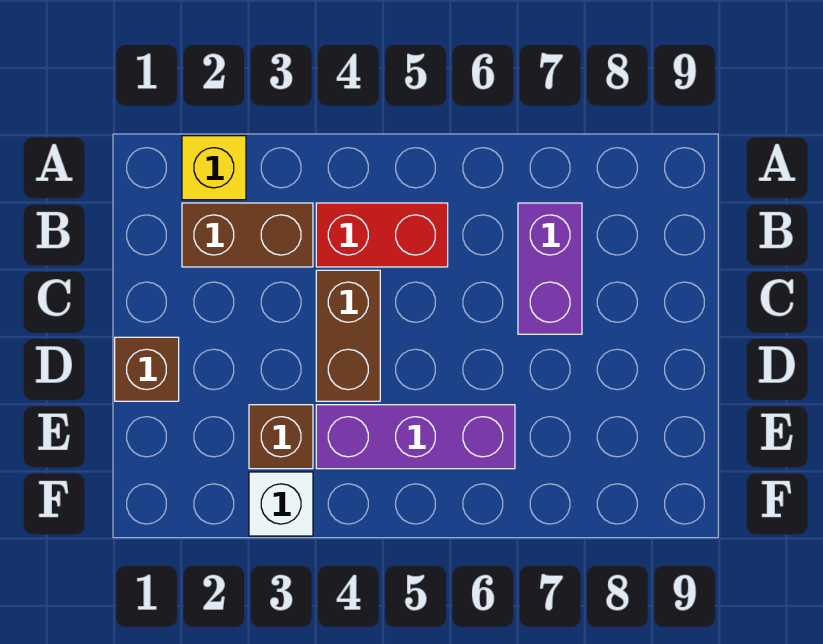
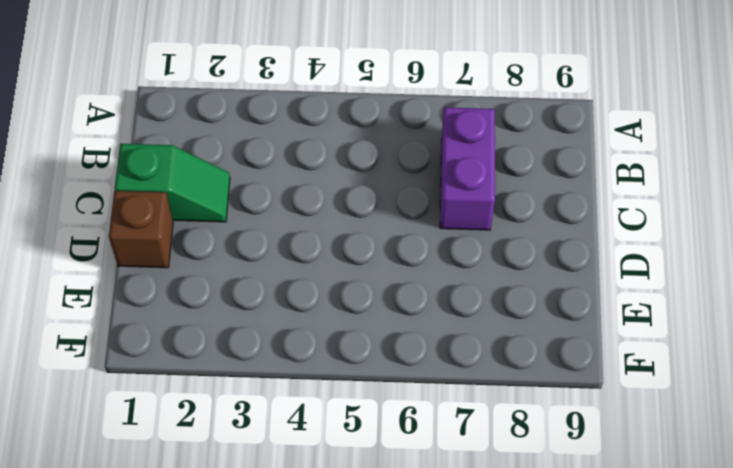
green slope C1:C2 level 1 top 1 -> none
none -> yellow brick A2 level 1
none -> brown brick B2:B3 level 1

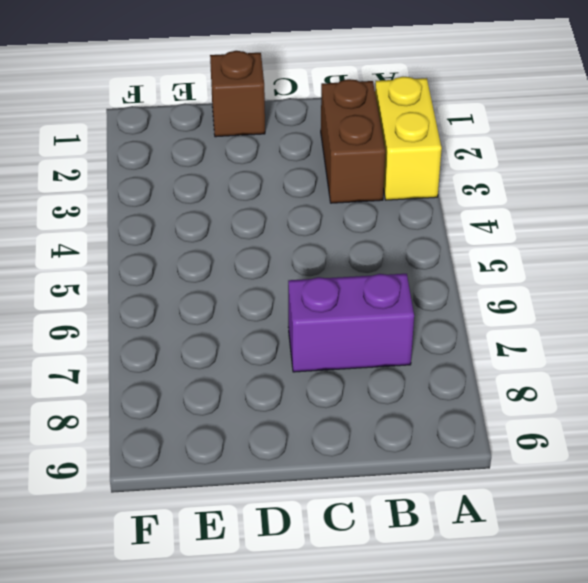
yellow brick A2:A3 level 1 -> yellow brick A2 level 1
none -> red brick B4:B5 level 1
none -> brown brick C4:D4 level 1

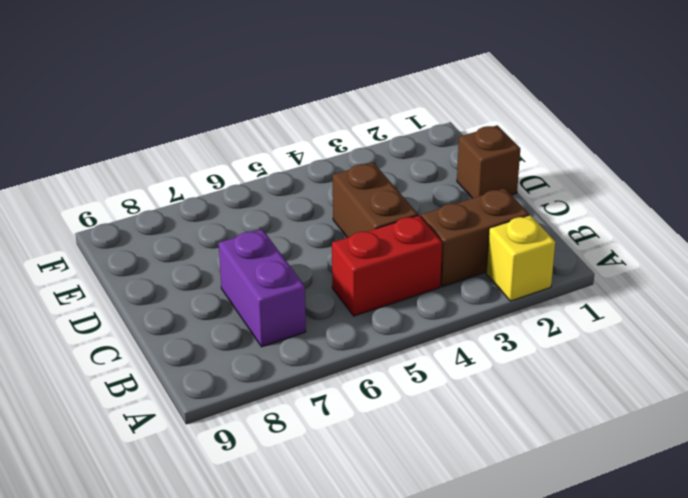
none -> brown brick E3 level 1
none -> purple brick E4:E6 level 1

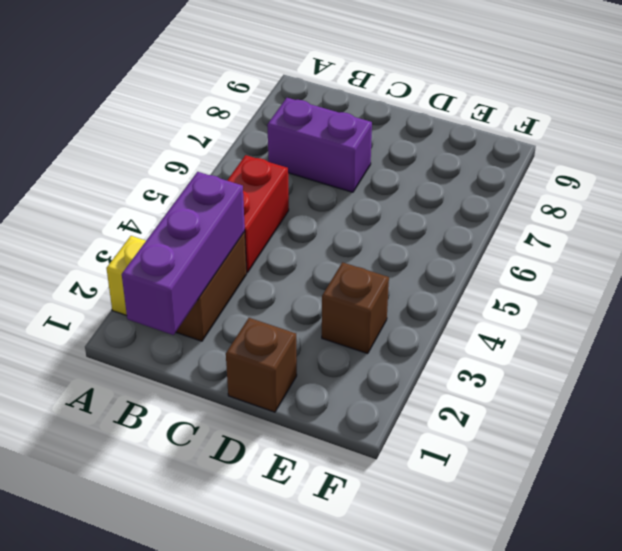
purple brick B1:B3 level 2 -> purple brick E4:E6 level 1
none -> brown brick C4:D4 level 1
none -> white brick F3 level 1

